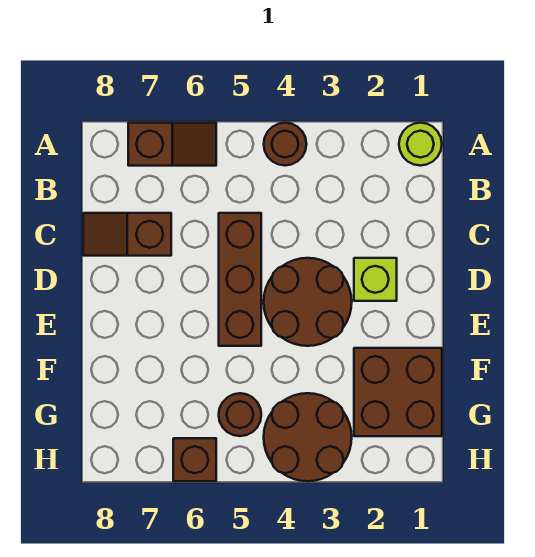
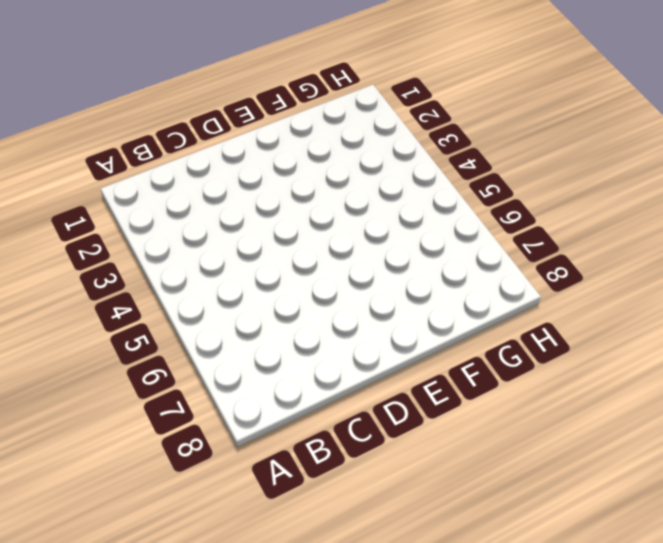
none -> lime round brick A1 level 1
none -> brown round brick A4 level 1

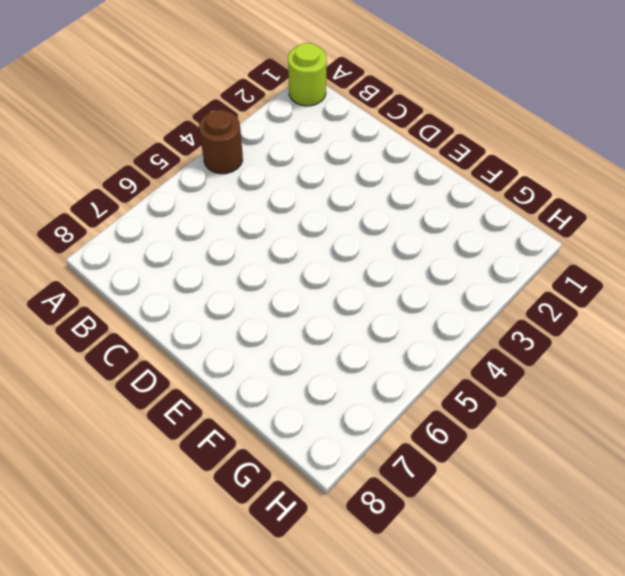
none -> brown slope A6:A7 level 1 top 7
none -> brown brick C5:E5 level 1

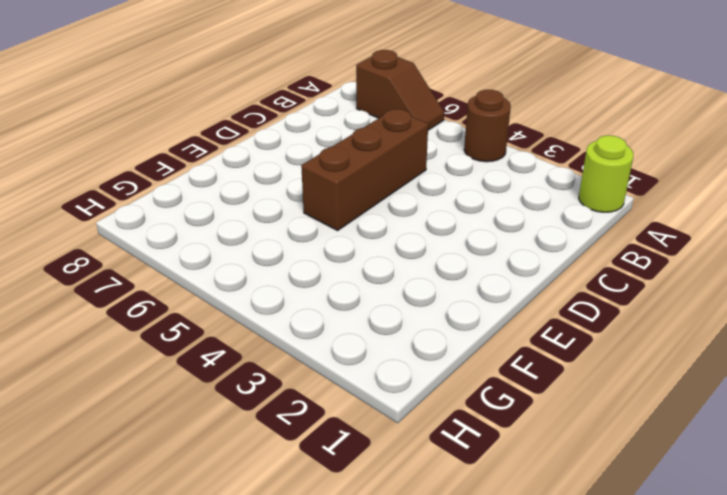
none -> brown slope C7:C8 level 1 top 7
none -> lime brick D2 level 1

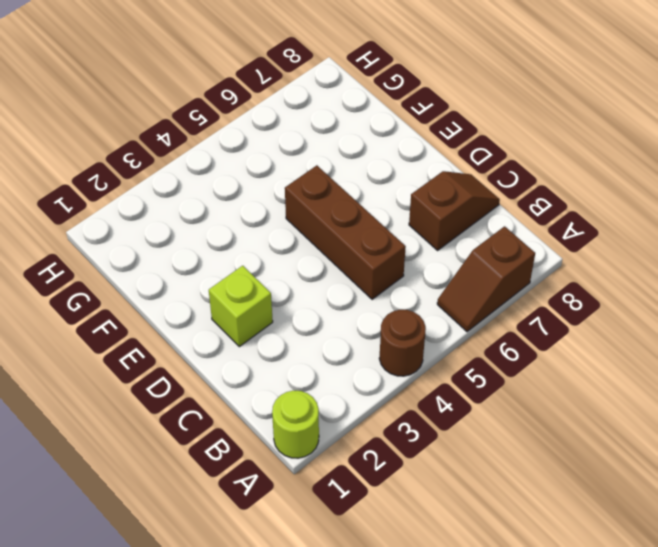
none -> brown round brick D3:E4 level 1
none -> brown brick F1:G2 level 1

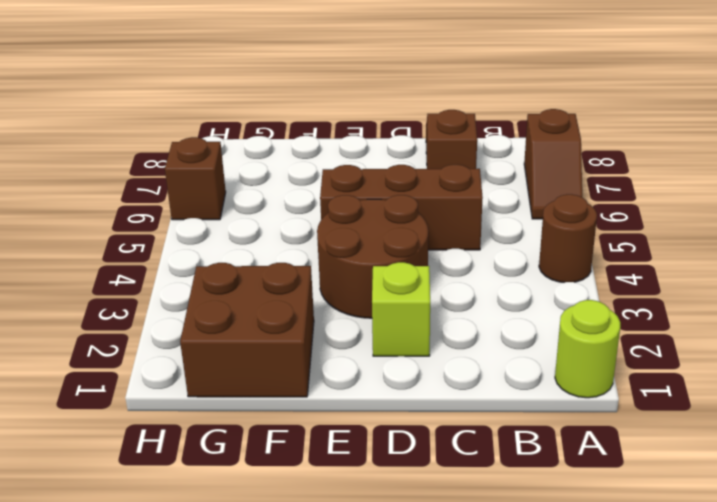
none -> brown round brick G3:H4 level 1
none -> brown round brick G5 level 1

